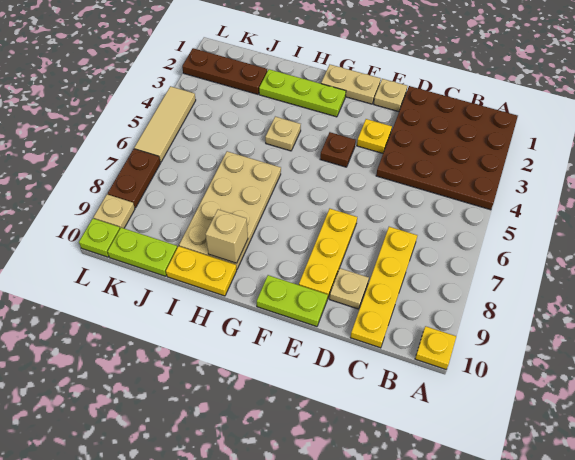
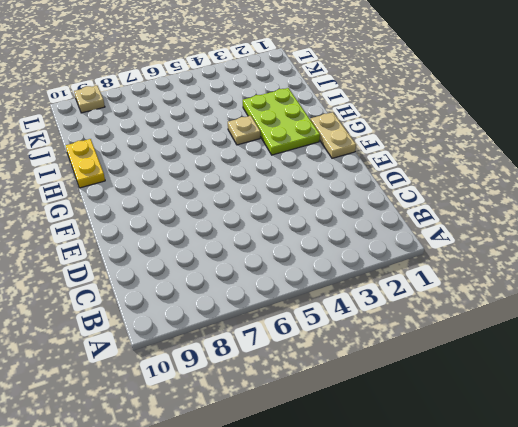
lime plate G2:I3 level 1 -> lime plate G2:I2 level 1
none -> brown plate A1:D4 level 1
none -> yellow plate A10 level 1
none -> yellow plate C7:C10 level 1

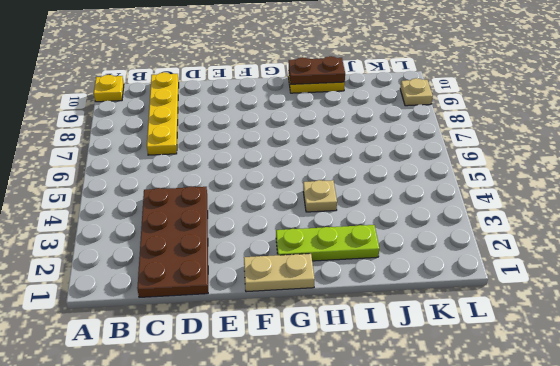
brown plate C1:D4 level 1 -> brown plate A1:D4 level 1
brown plate H10:I10 level 2 -> brown plate L7:L8 level 1
none -> tan plate D9 level 1
none -> tan plate E1 level 1
none -> yellow plate E3 level 1

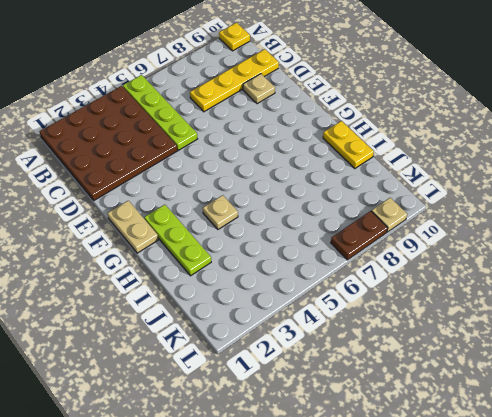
lime plate A5:D5 level 1 -> none
none -> tan plate E1 level 1
none -> yellow plate E3 level 1
none -> yellow plate E7:E9 level 1

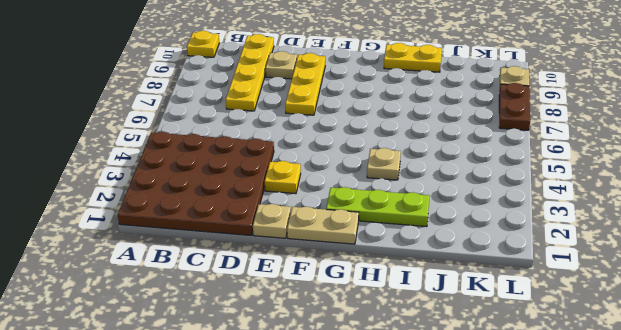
none -> lime plate E10:F10 level 1
none -> brown plate F4 level 1
none -> tan plate H6:I9 level 1

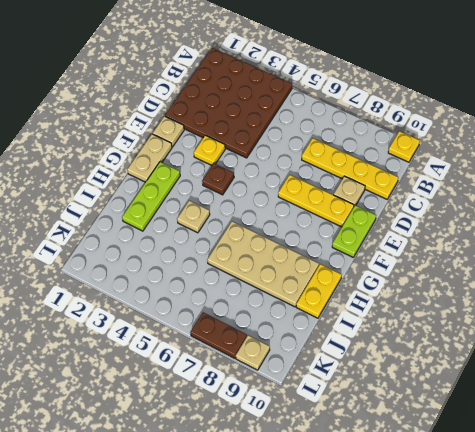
none -> brown plate J2:L2 level 1
none -> lime plate J10:K10 level 1
none -> tan tile L4:L6 level 1

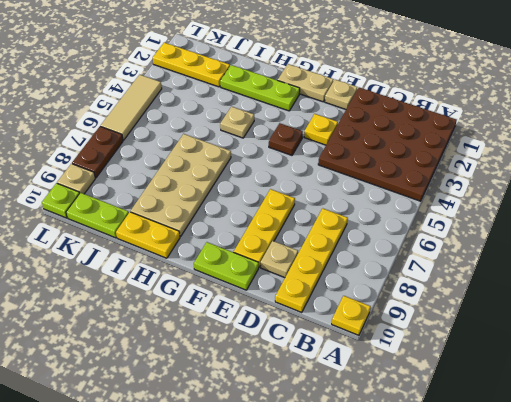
yellow plate J2:L2 level 1 -> brown plate J2:L2 level 1
none -> tan brick H9 level 2

